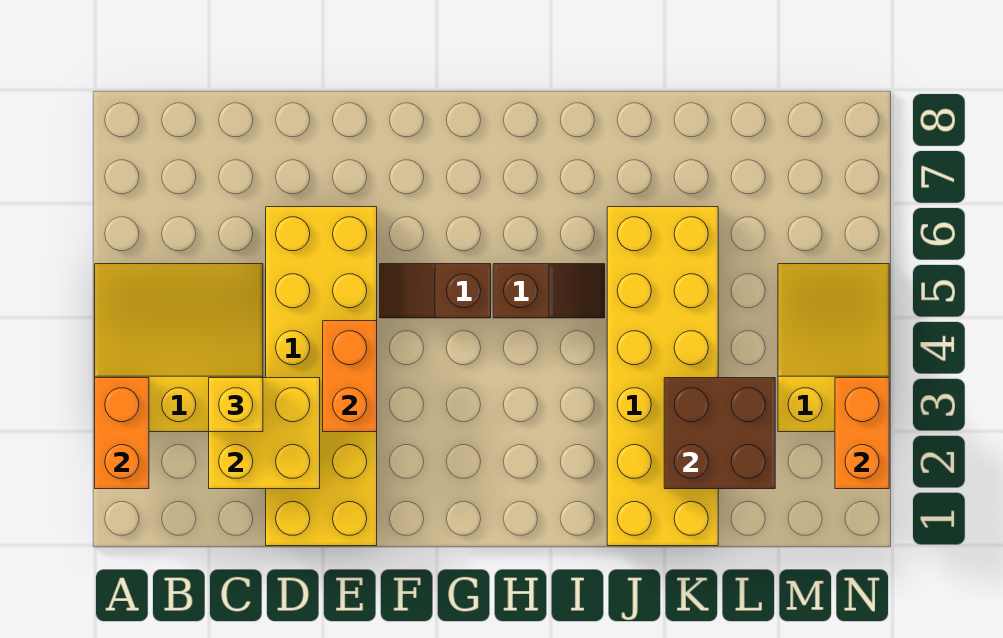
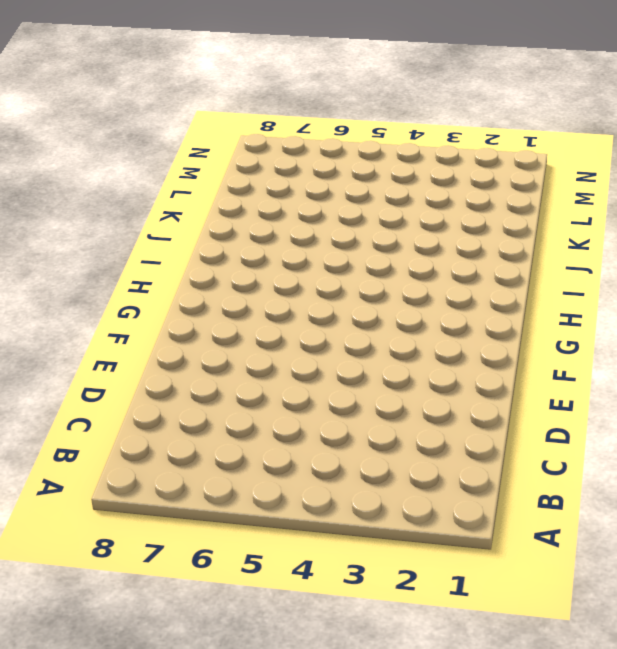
none -> yellow slope A3:C5 level 1 top 3
none -> yellow brick D1:E6 level 1
none -> brown slope F5:G5 level 1 top G

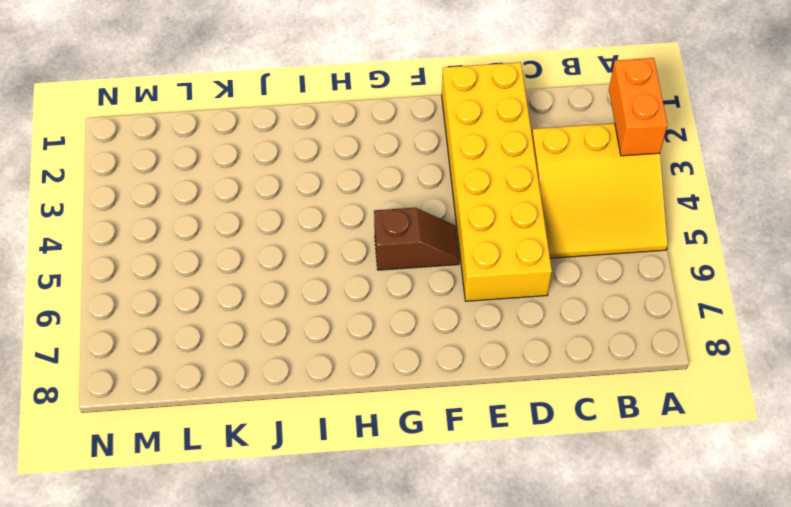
none -> brown slope H5:I5 level 1 top H
none -> yellow brick J1:K6 level 1
none -> yellow slope M3:N5 level 1 top 3

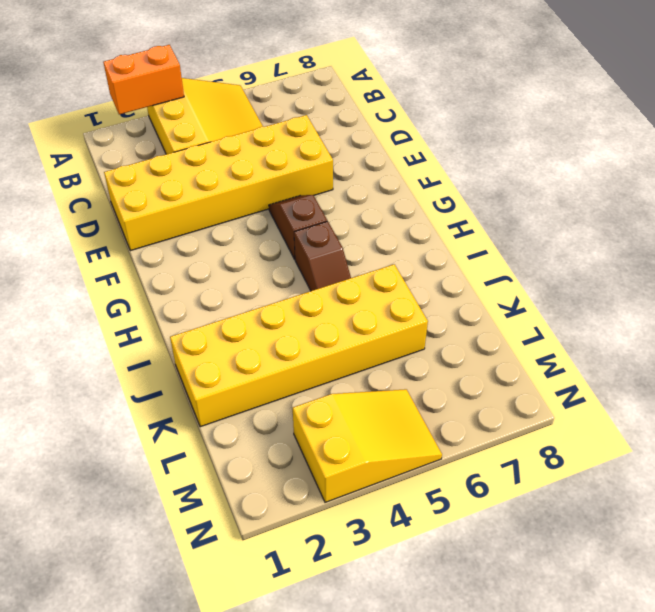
none -> yellow brick C2:D3 level 2
none -> orange brick E3:E4 level 2
none -> brown brick K2:L3 level 2

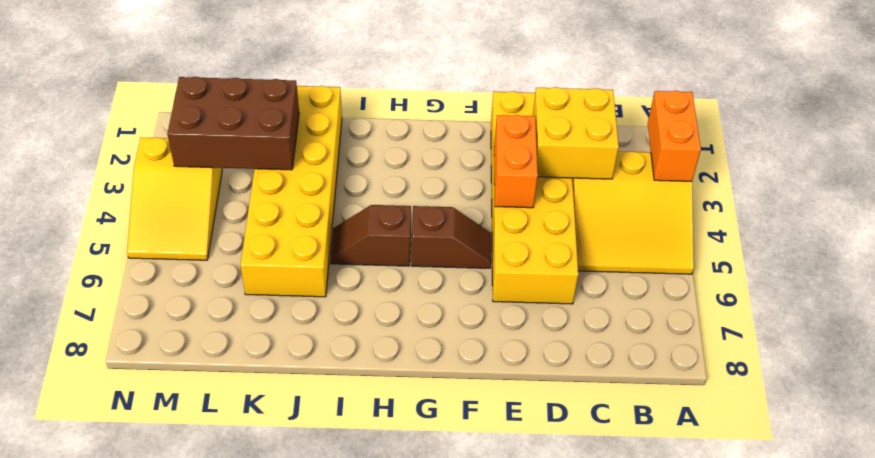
brown brick K2:M3 level 2 -> brown brick K2:L3 level 2
none -> orange brick N2:N3 level 2
none -> yellow brick C3 level 3

